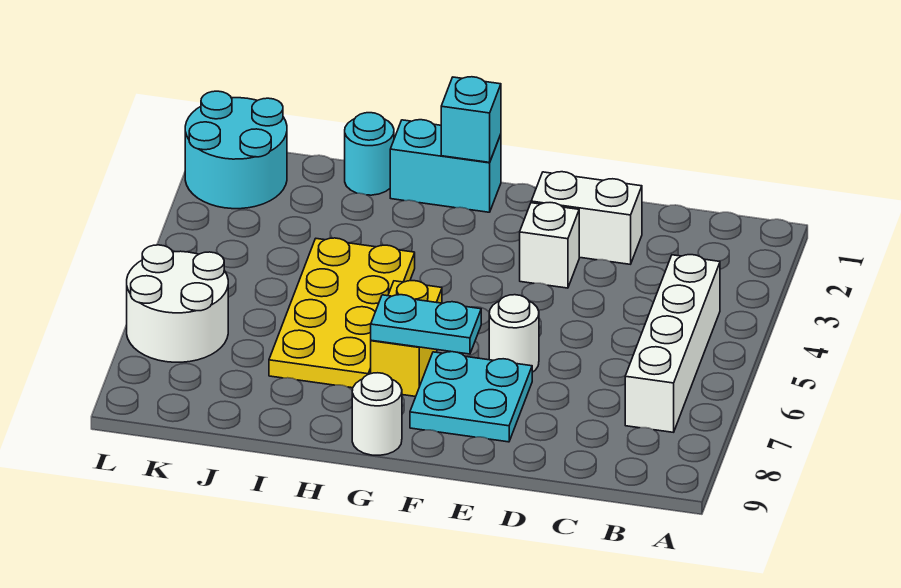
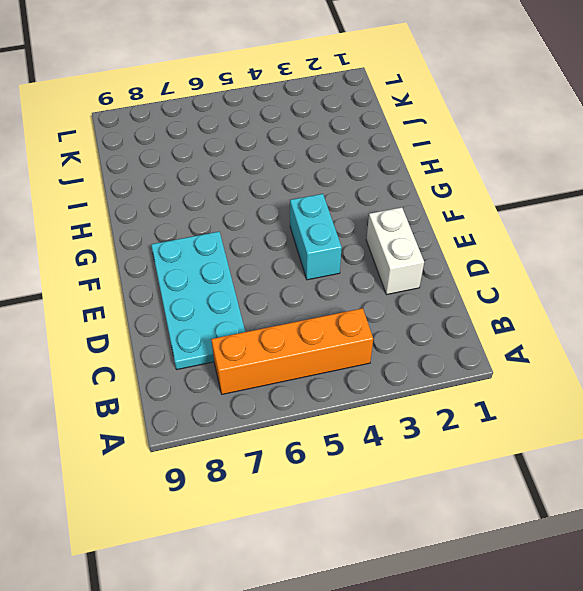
orange brick B4:B7 level 1 -> white brick B4:B7 level 1
cyan plate C7:F8 level 1 -> cyan plate E7:F8 level 1
cyan brick E4:F4 level 1 -> cyan brick G1:H1 level 1
none -> white brick E3 level 1
none -> white round brick E6 level 1
none -> yellow brick G6:G7 level 1

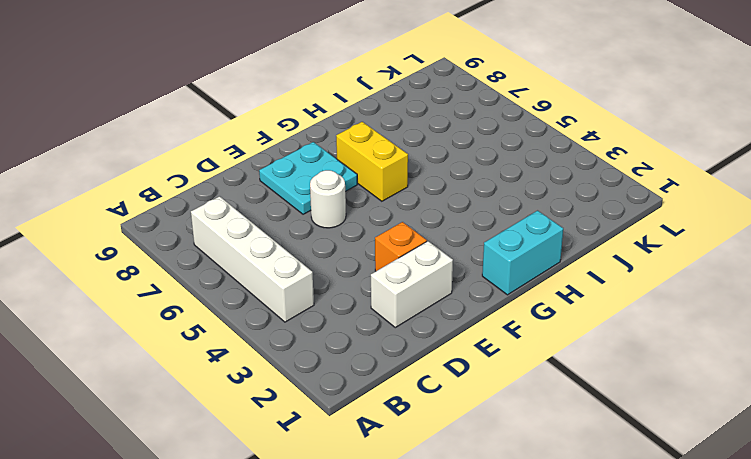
orange brick E3 level 1 -> white brick E3 level 1
none -> white round brick G9 level 1
none -> yellow plate H4:I7 level 1
none -> cyan round brick I1 level 1

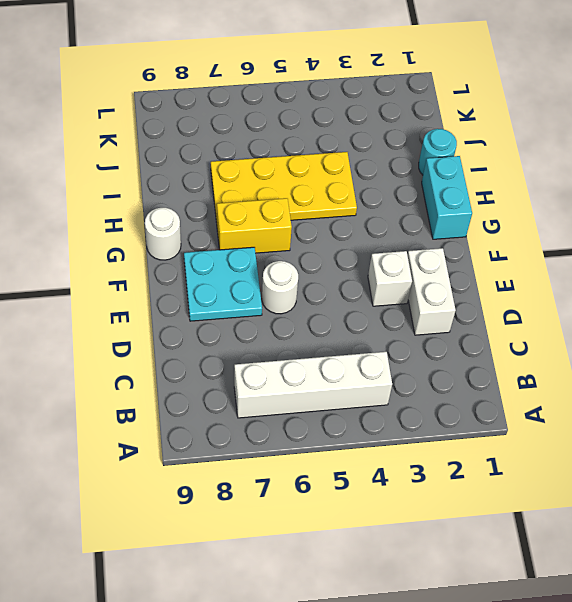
none -> cyan round brick K1:L2 level 1
none -> white round brick K6:L7 level 1
none -> cyan plate F7:G7 level 2

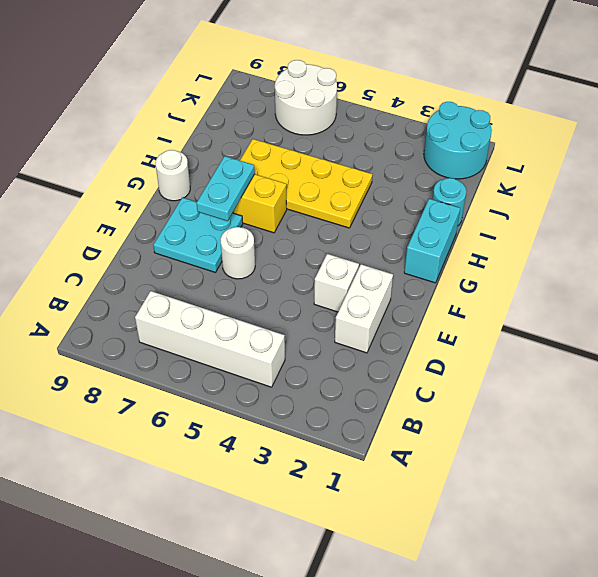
none -> cyan brick G1 level 2

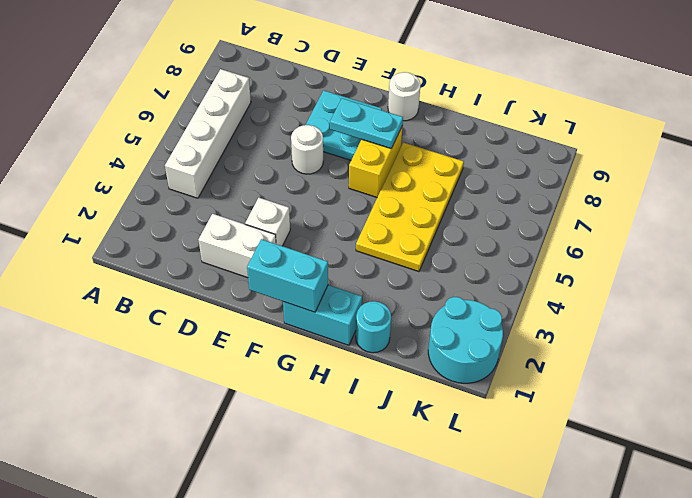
cyan brick F1:G1 level 2 -> cyan brick G1 level 2
none -> white round brick K6:L7 level 1

